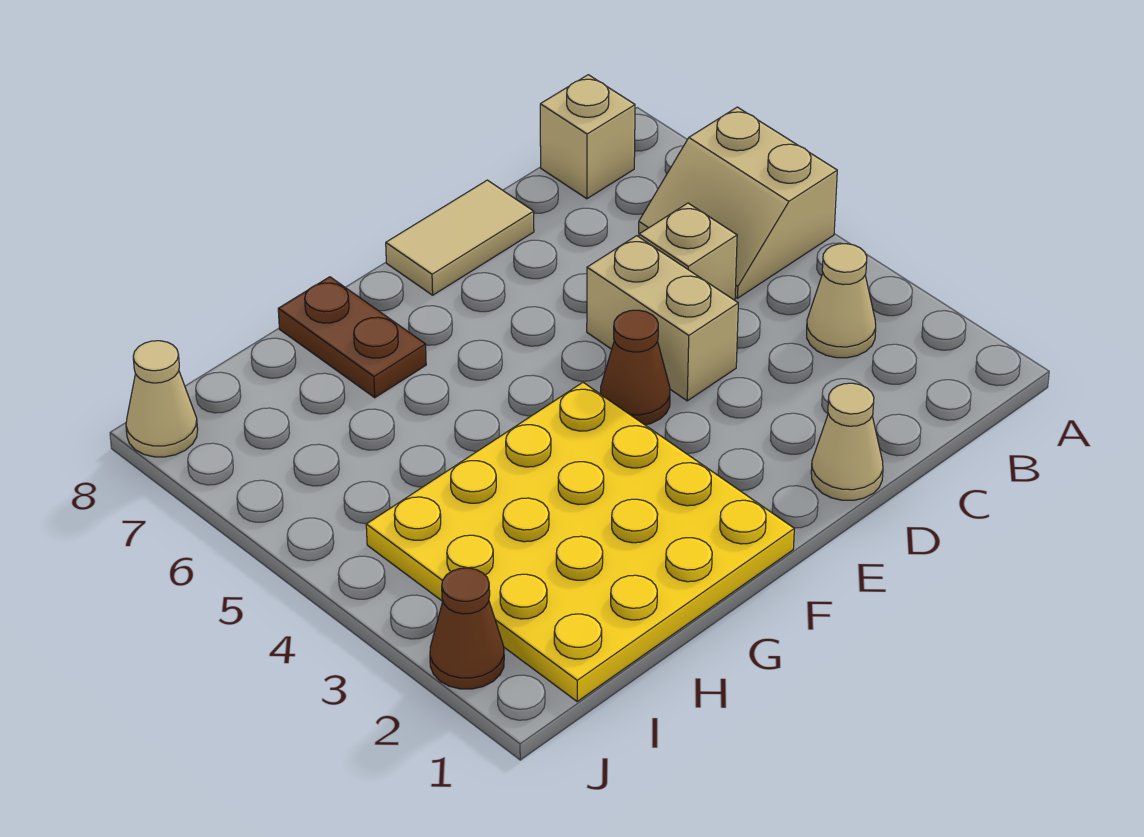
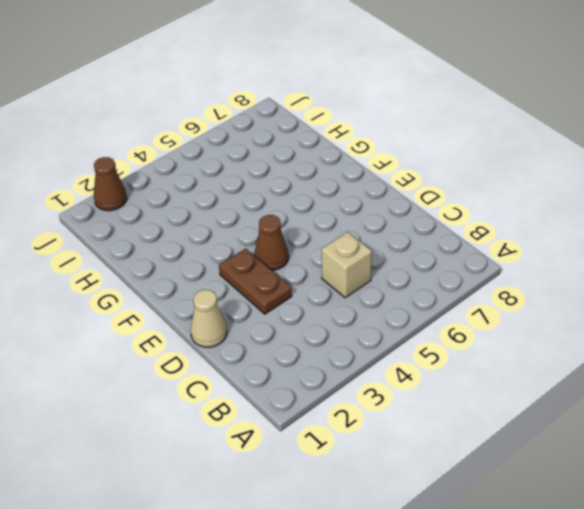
brown plate D3:E3 level 1 -> brown plate G7:G8 level 1
none -> tan slope A5:B6 level 1 top A
none -> tan cone B3 level 1
none -> tan brick B8 level 1

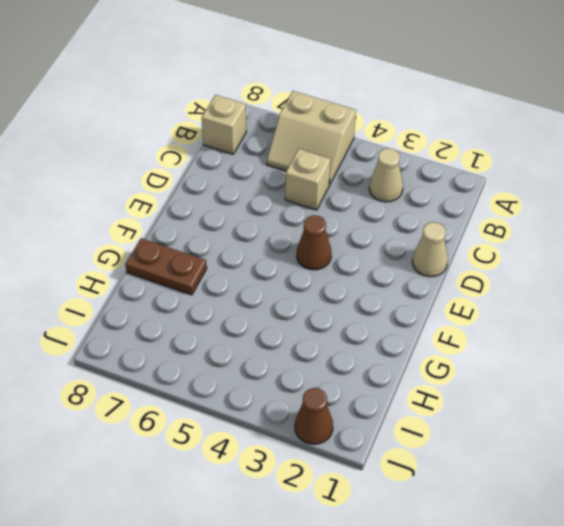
none -> tan brick D4:D5 level 1
none -> tan tile D8:E8 level 1
none -> yellow plate F1:I4 level 1

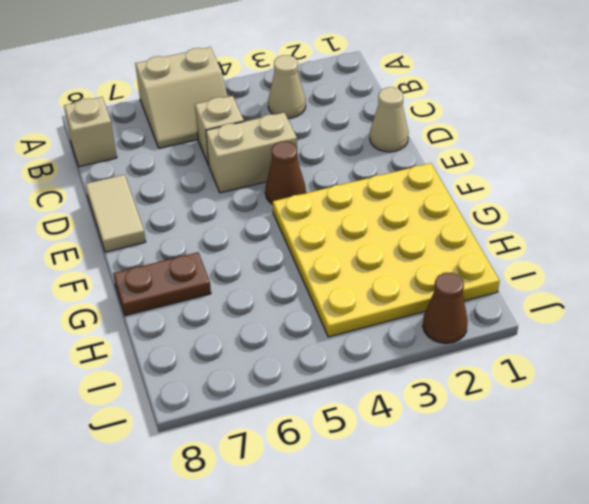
none -> tan cone J8 level 1

